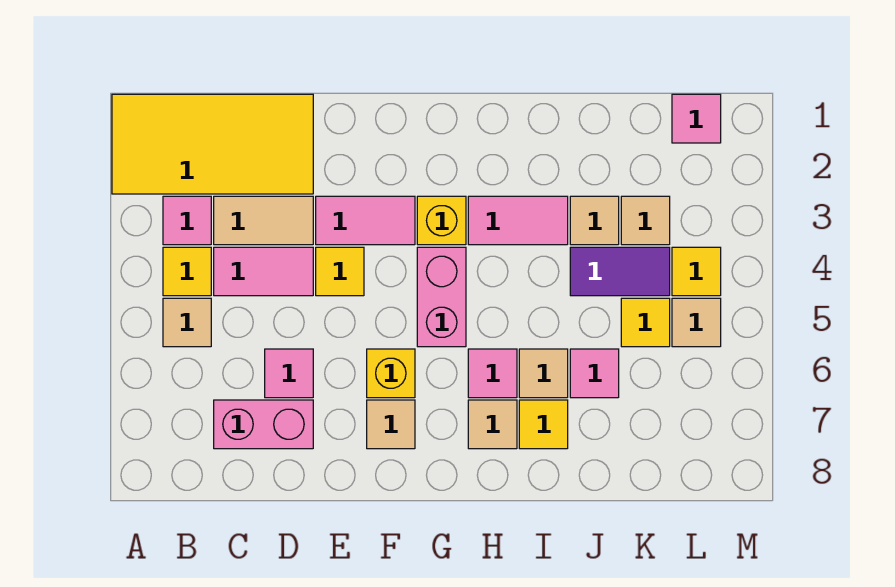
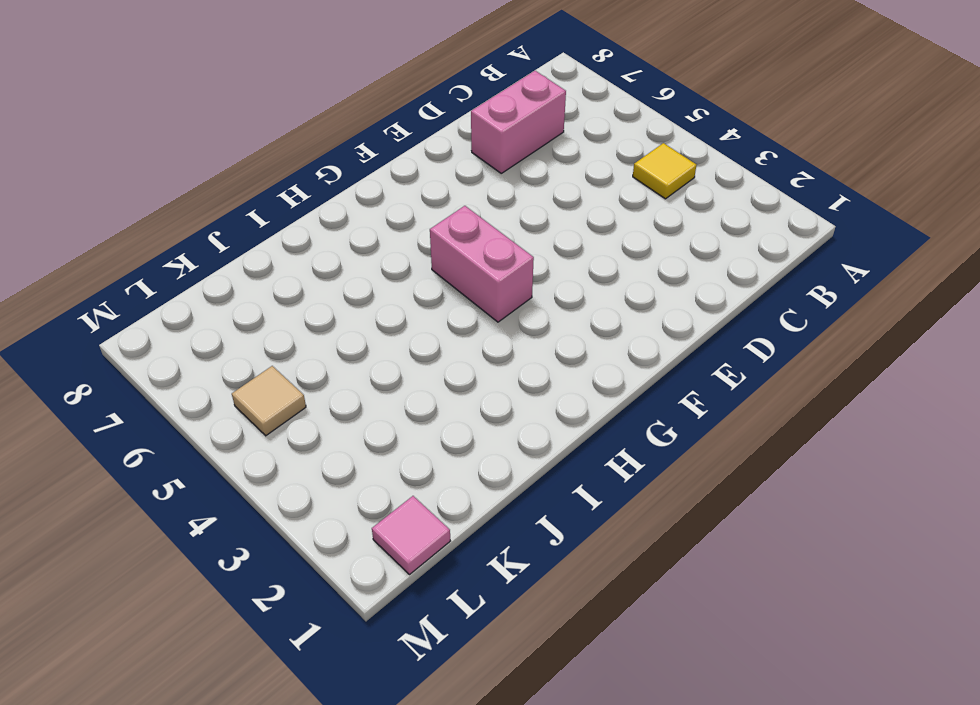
none -> yellow tile A1:D2 level 1
none -> pink tile B3 level 1
none -> tan tile B5 level 1

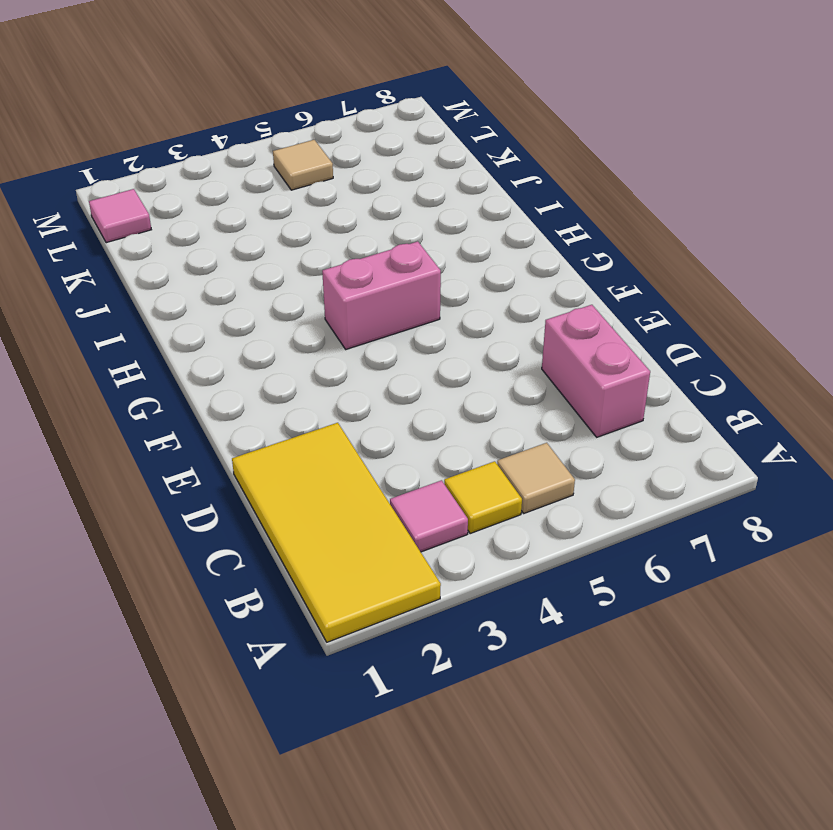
none -> tan tile C3:D3 level 1
none -> pink tile C4:D4 level 1
none -> pink tile D6 level 1

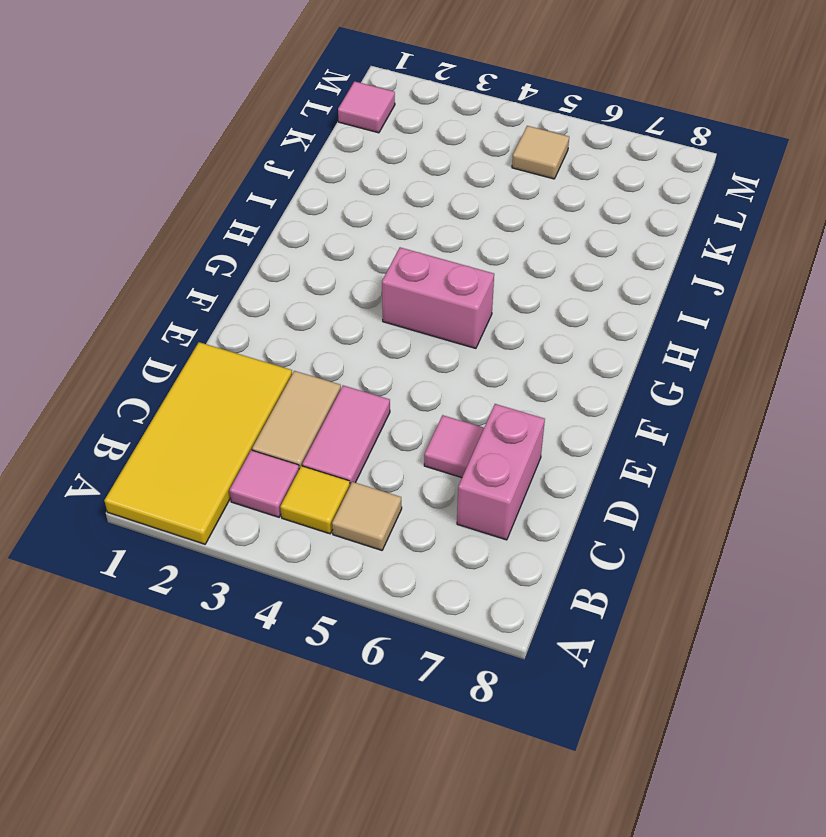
none -> pink tile E3:F3 level 1
none -> yellow tile E4 level 1
none -> yellow brick F6 level 1

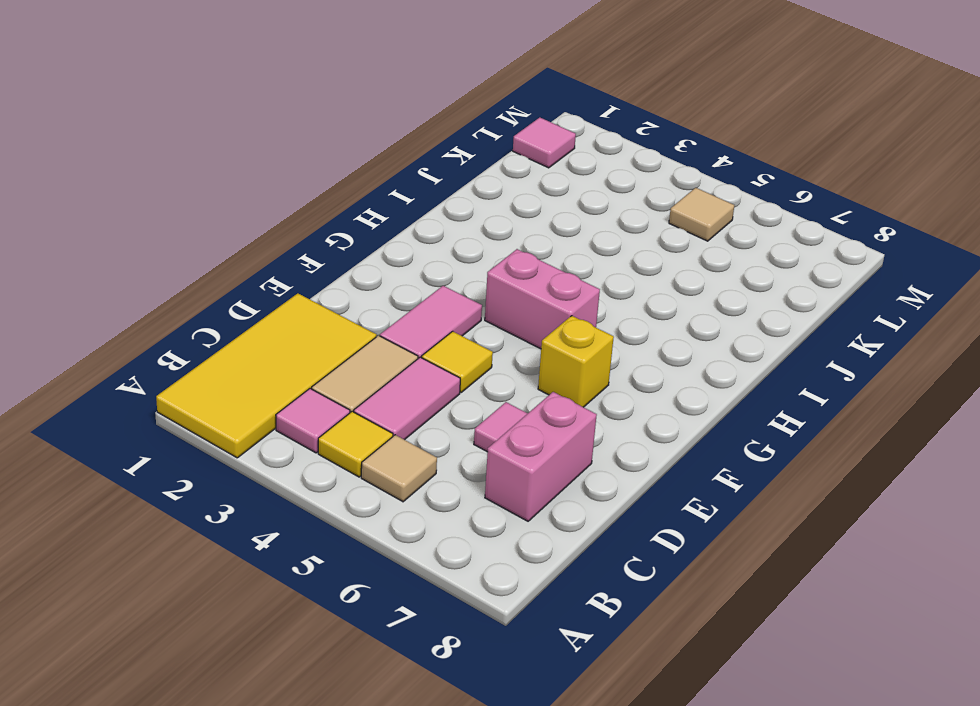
none -> tan tile F7 level 1
none -> yellow brick G3 level 1
none -> pink tile H3:I3 level 1

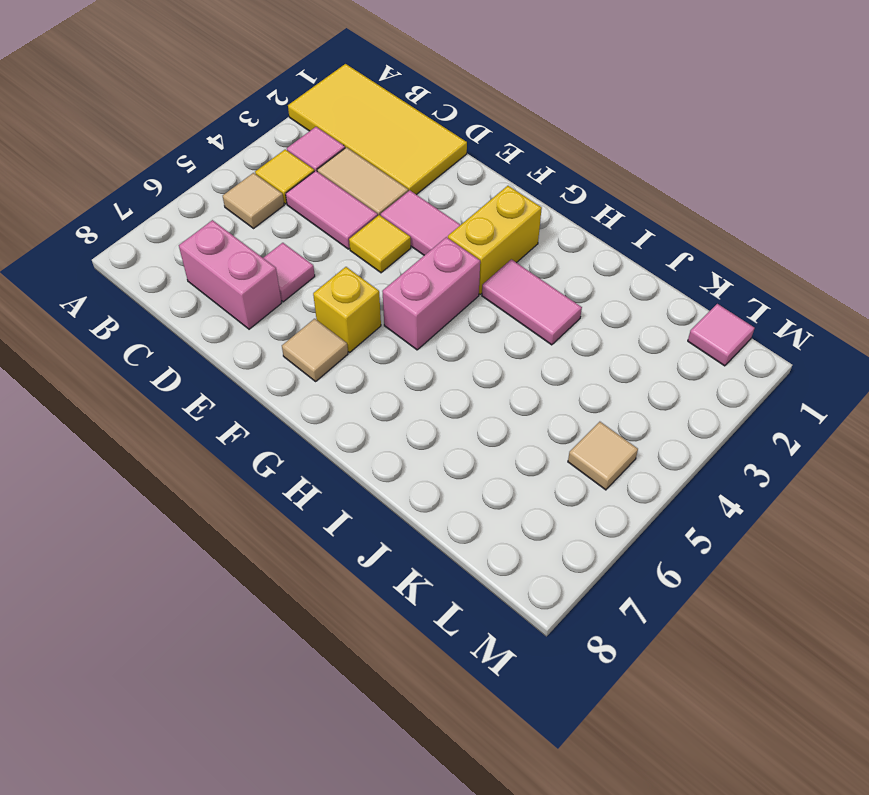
yellow brick G2:G3 level 1 -> yellow brick G3 level 1
none -> pink tile H6 level 1
none -> tan tile H7 level 1
none -> tan tile I6 level 1

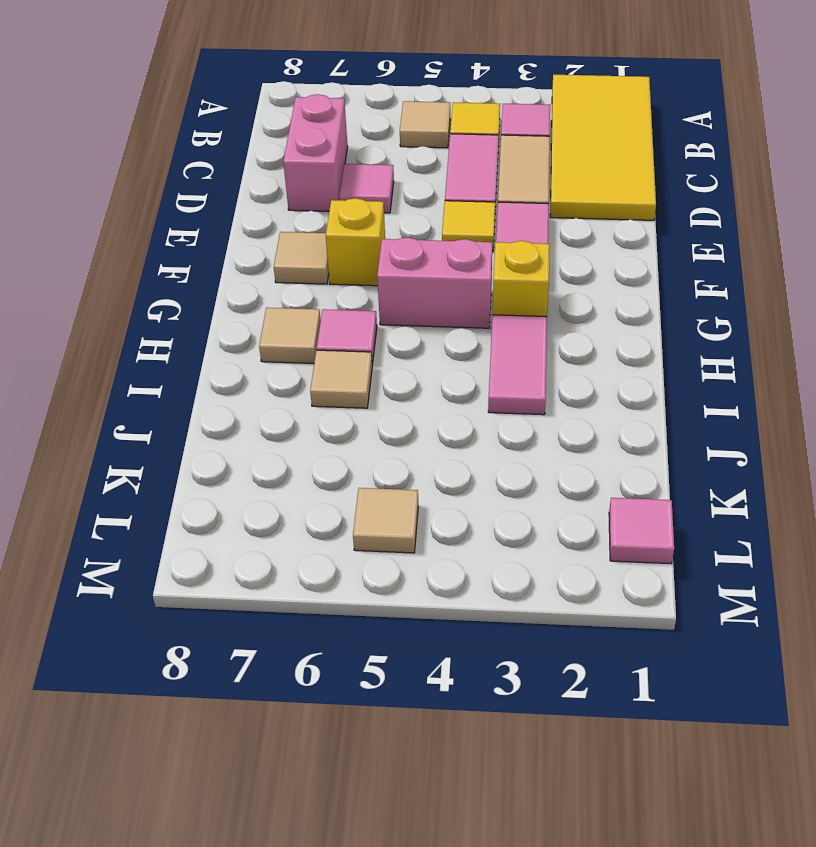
none -> yellow tile I7 level 1
none -> tan tile J3 level 1
none -> purple tile J4:K4 level 1

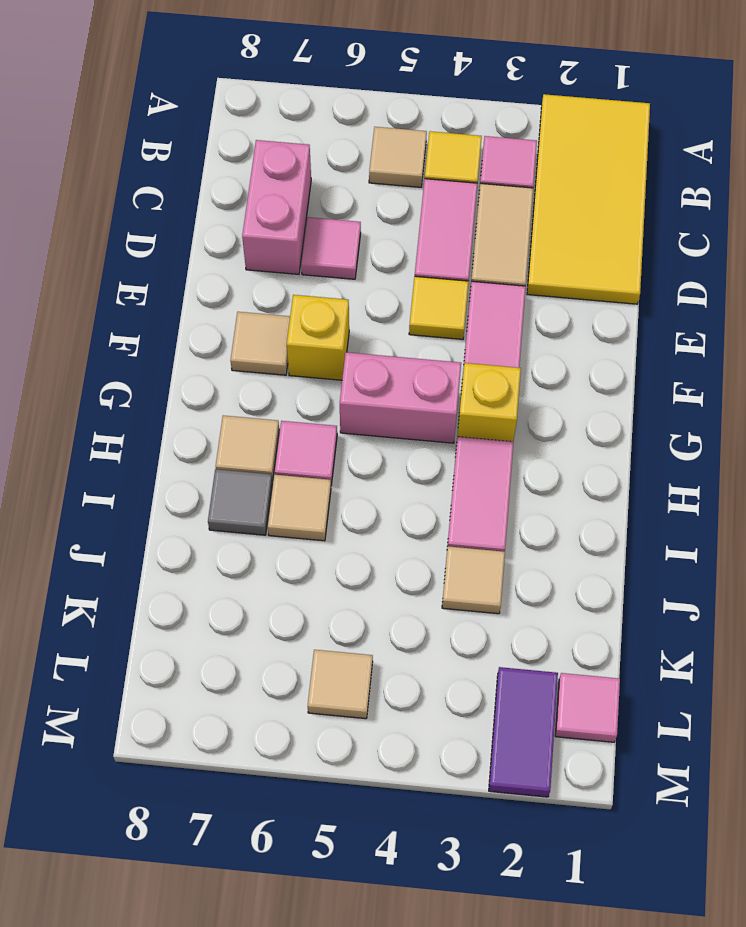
grey tile I7 level 1 -> yellow tile I7 level 1
purple tile L2:M2 level 1 -> purple tile J4:K4 level 1
none -> pink tile J6 level 1
none -> tan tile K3 level 1
none -> yellow tile K5 level 1

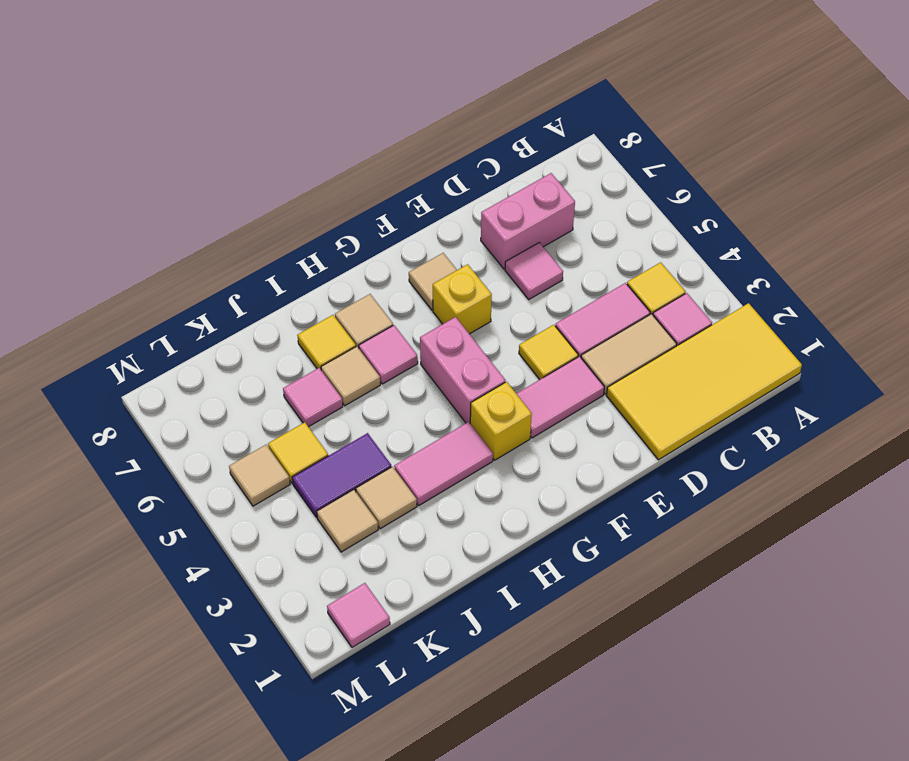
none -> tan tile B5 level 1
none -> yellow tile L4 level 1

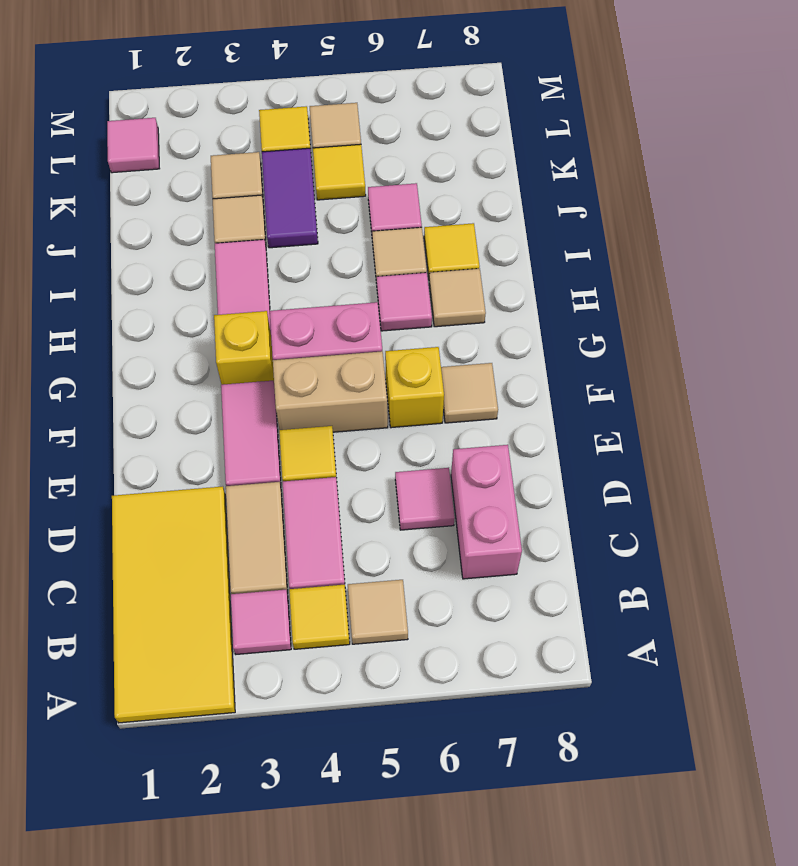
tan brick F4:F5 level 1 -> none

